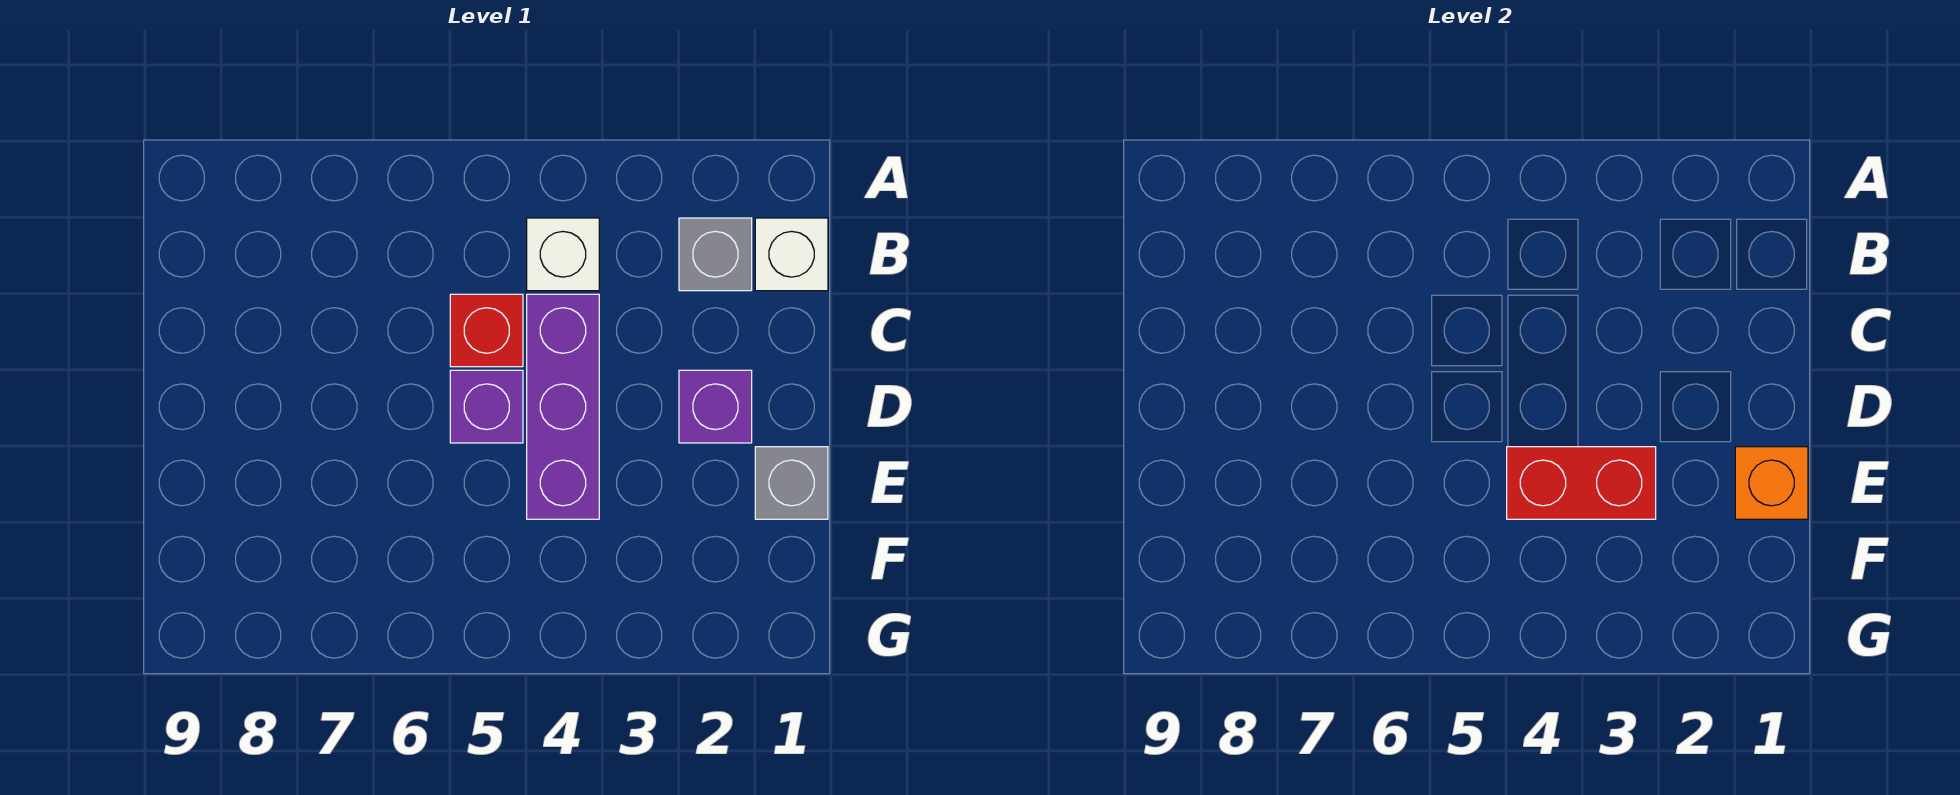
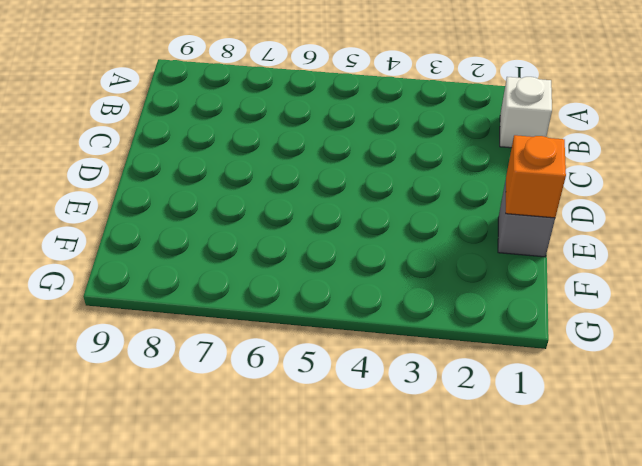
none -> grey brick B2 level 1
none -> white brick B4 level 1

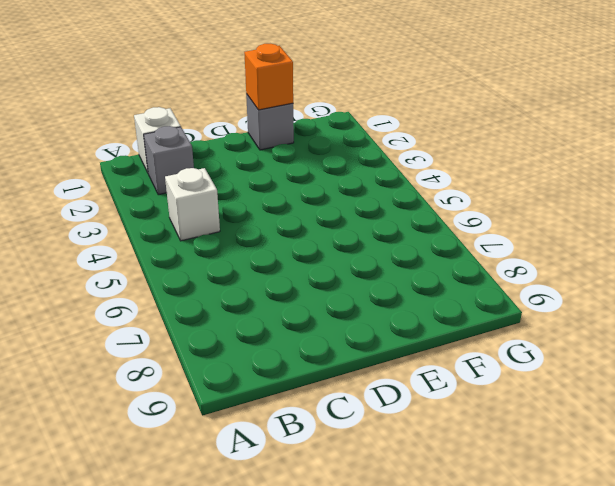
none -> purple brick C4:E4 level 1
none -> red brick C5 level 1

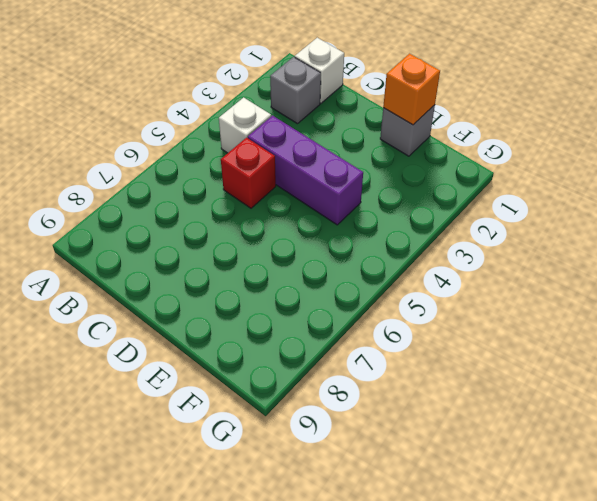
none -> purple brick D2 level 1
none -> purple brick D5 level 1

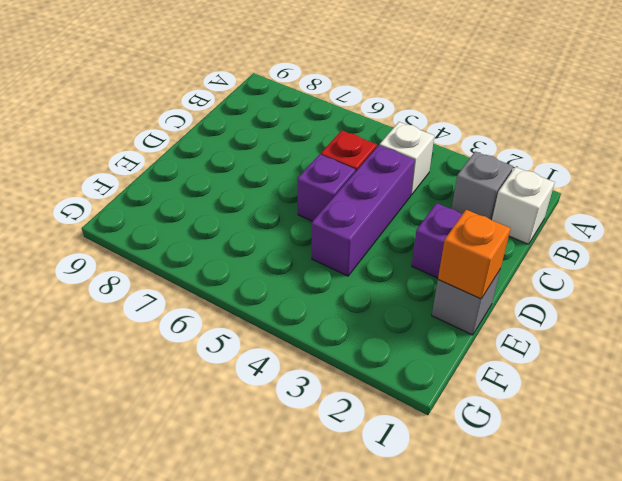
none -> red brick E3:E4 level 2

